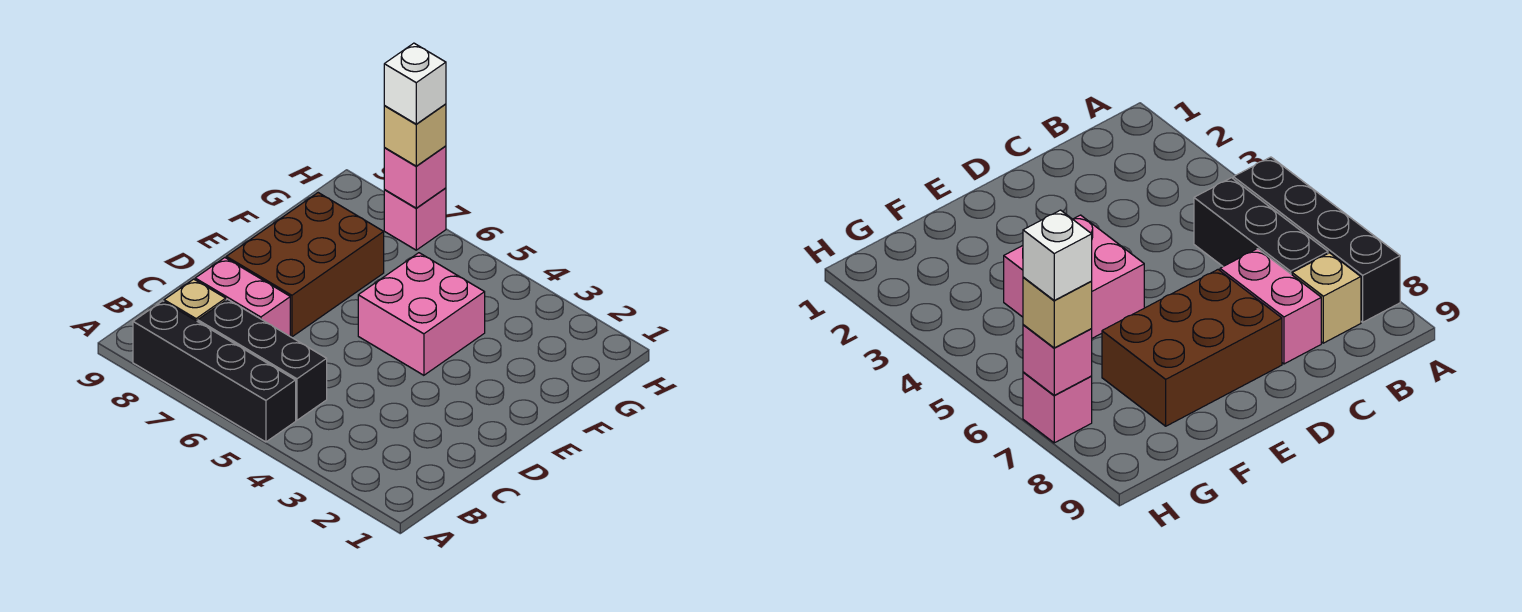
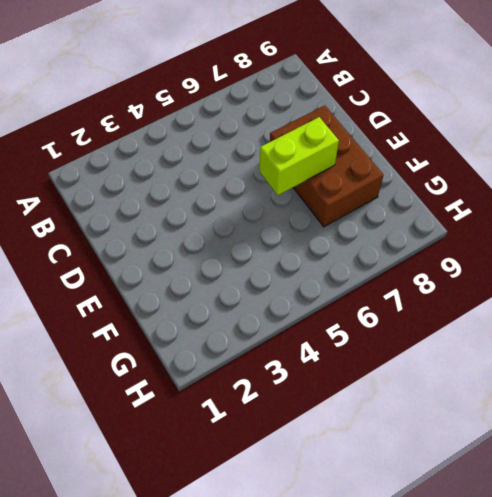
lime brick E6:E7 level 2 -> none
none -> black brick A5:A8 level 1
none -> black brick B5:B7 level 1

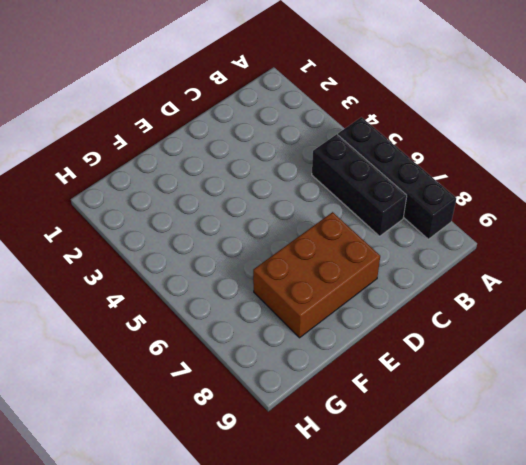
none -> tan brick B8 level 1
none -> pink brick C7:C8 level 1

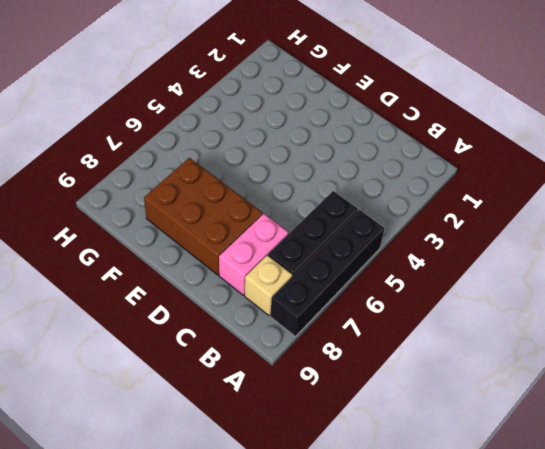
none -> pink brick E4:F5 level 1
none -> pink brick H7 level 1

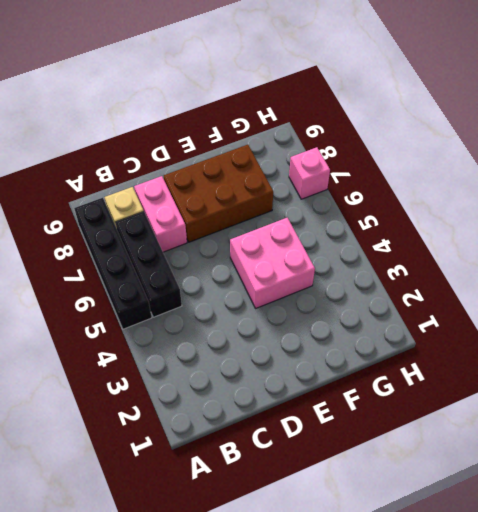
none -> pink brick H7 level 2
none -> tan brick H7 level 3

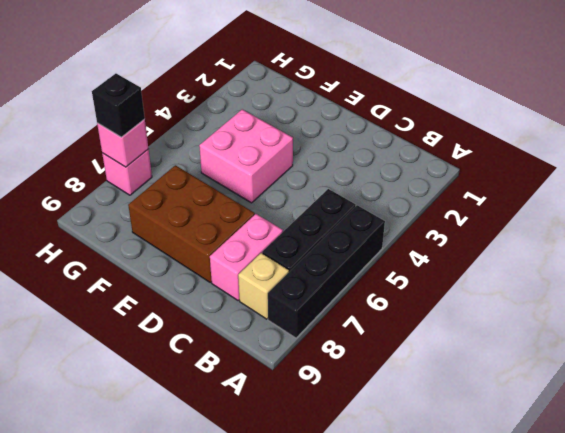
black brick H7 level 3 -> tan brick H7 level 3
none -> white brick H7 level 4

